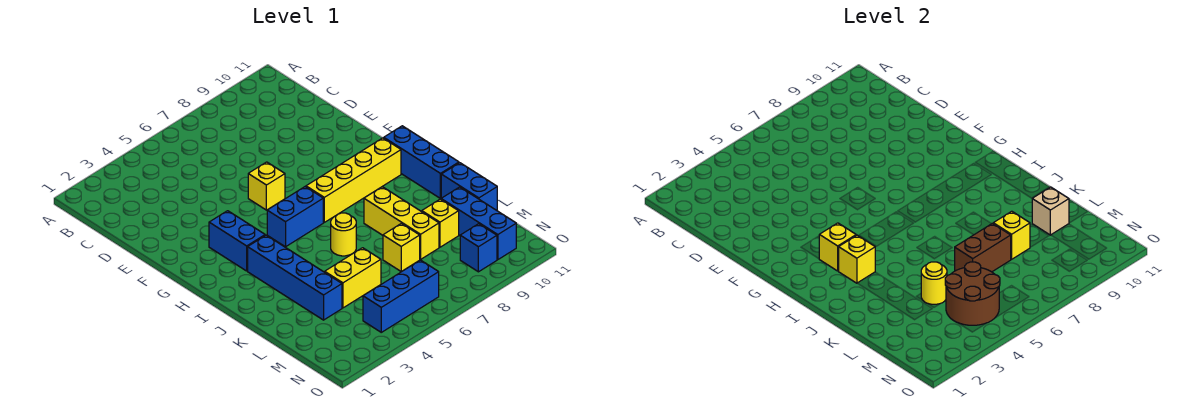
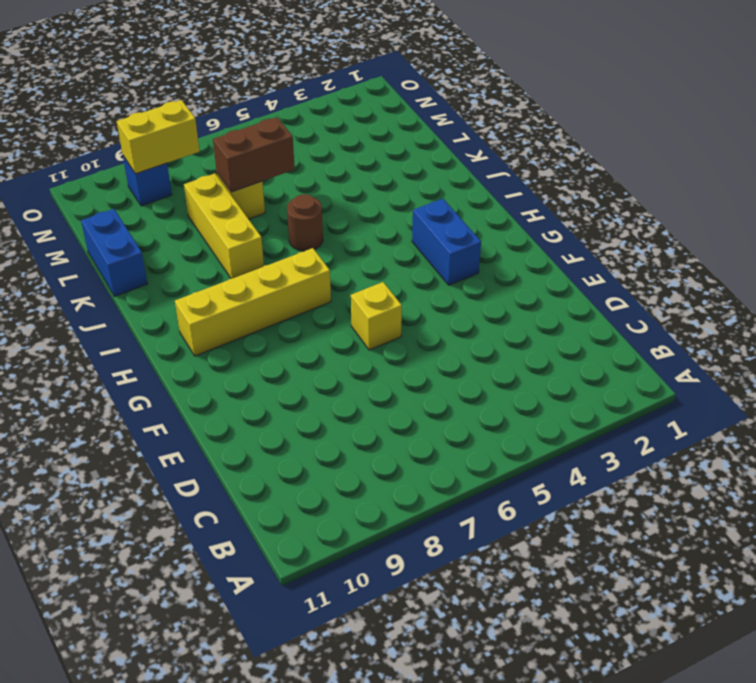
brown round brick J6 level 1 -> yellow round brick J6 level 1
yellow brick N8:N9 level 2 -> yellow brick L4:L5 level 1
none -> blue brick H5:H6 level 1
none -> blue brick H11:J11 level 1
none -> blue brick I3:L3 level 1

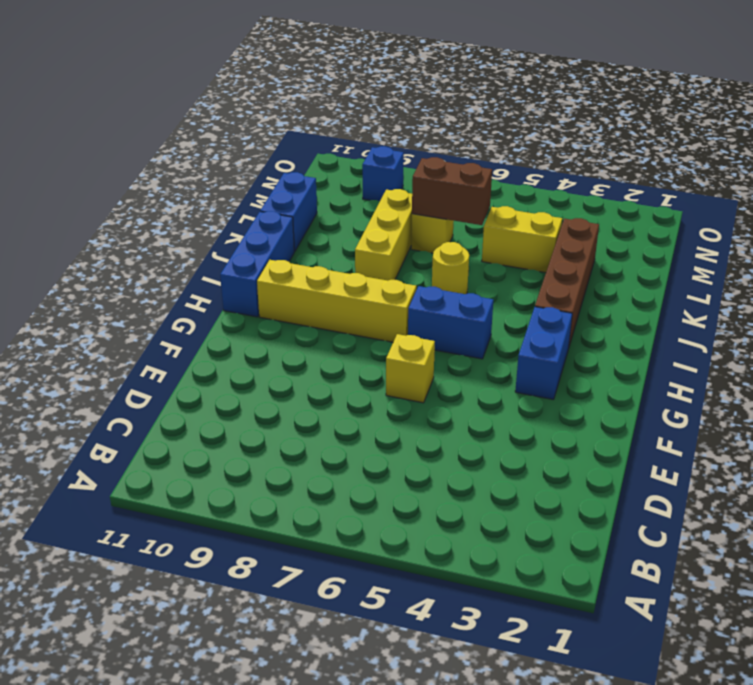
brown brick I3:L3 level 1 -> blue brick I3:L3 level 1
none -> yellow brick L9 level 1
none -> blue brick L10:N10 level 1
none -> blue brick N4:N6 level 1

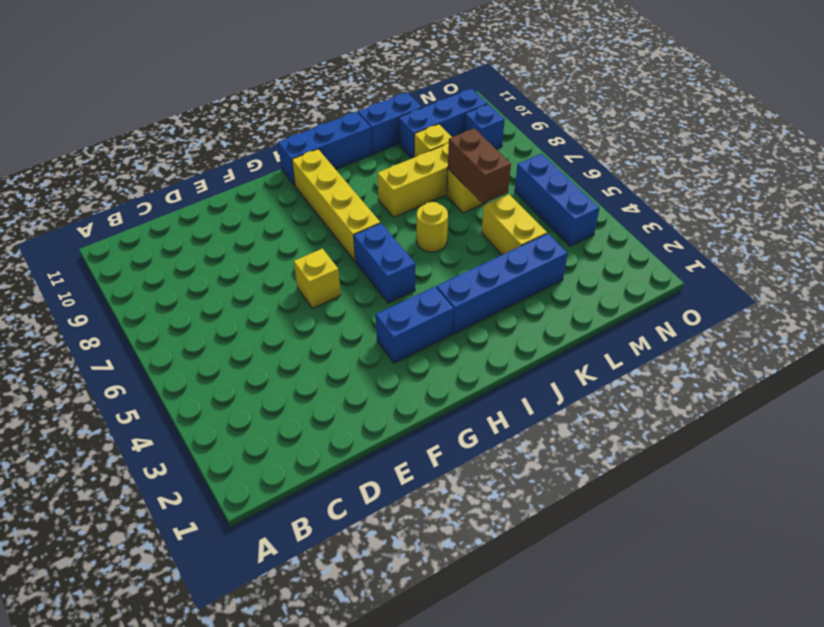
none -> yellow brick H3 level 2
none -> yellow brick I3 level 2
none -> yellow round brick L4 level 2

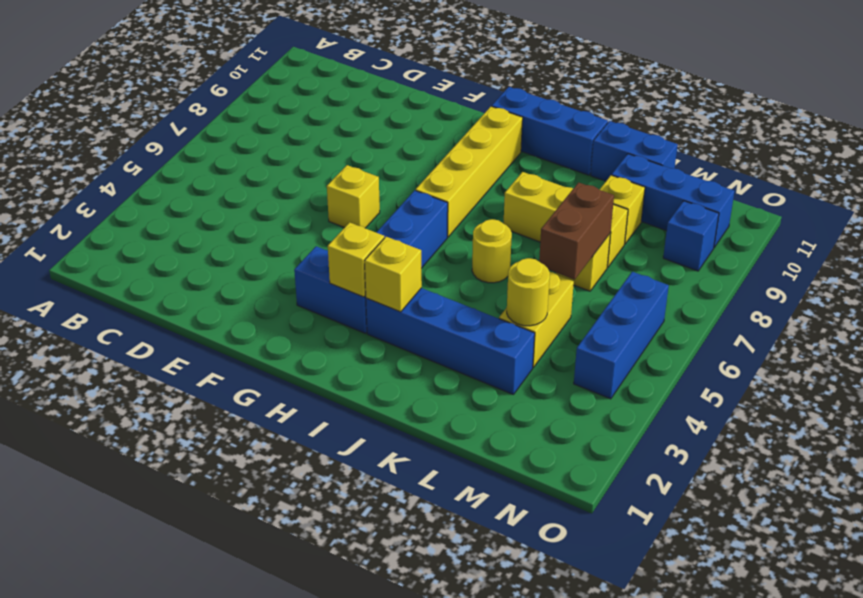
none -> yellow brick L8 level 2
none -> tan brick L10 level 2
none -> brown round brick M4:N5 level 2

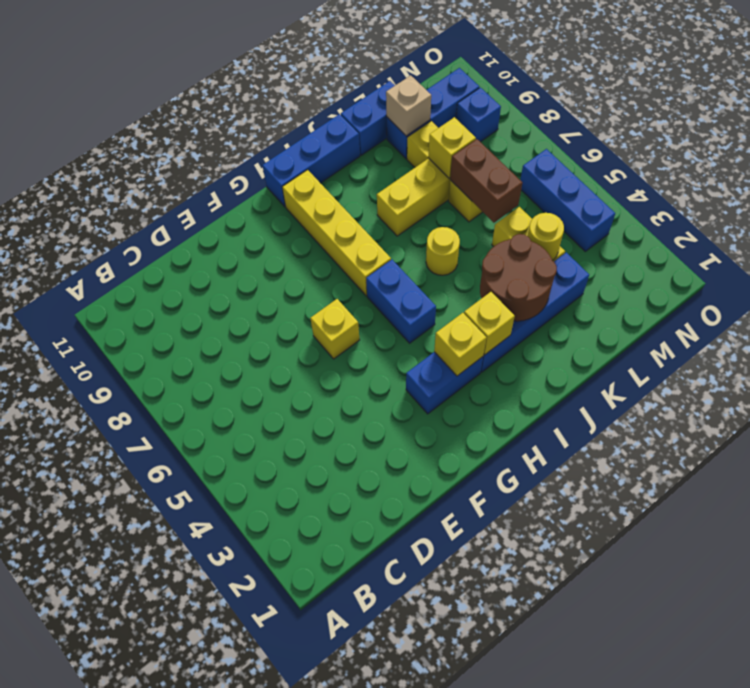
brown round brick J3:K4 level 2 -> brown round brick M4:N5 level 2

